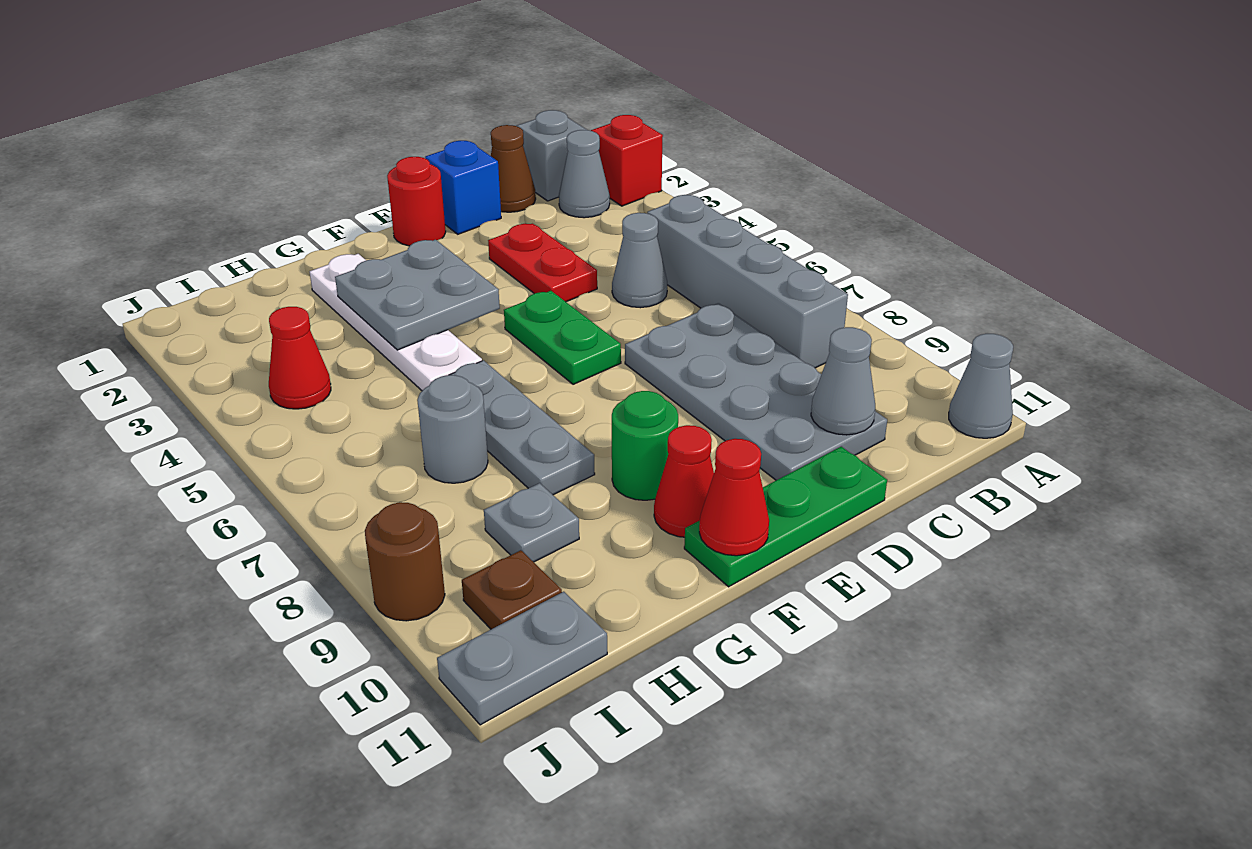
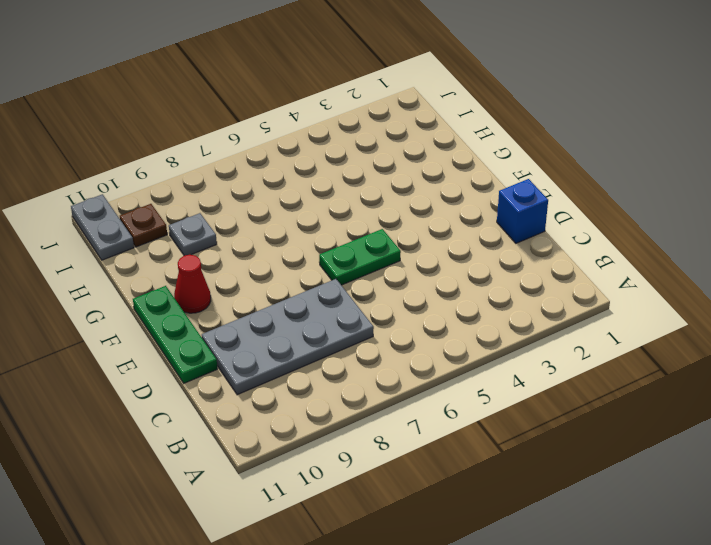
none -> red brick A2 level 1
none -> grey cone A11 level 1
none -> grey brick B1 level 1

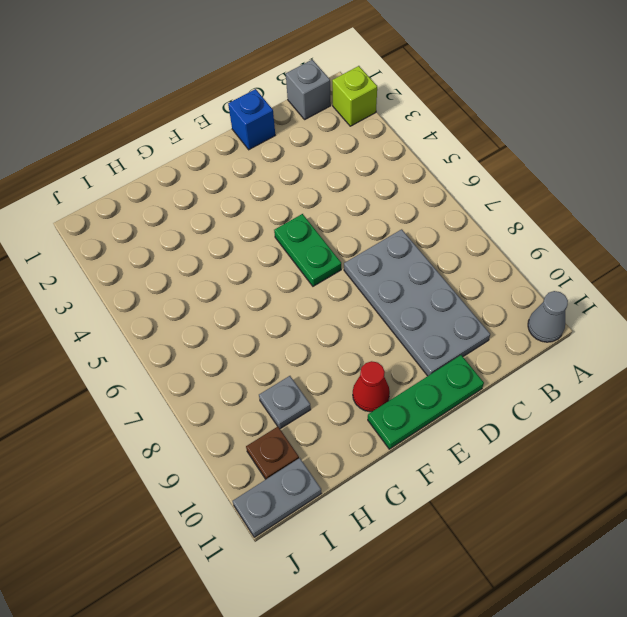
lime brick A2 level 1 -> red brick A2 level 1
none -> grey cone B2 level 1
none -> grey brick B5:B8 level 1
none -> brown cone C1 level 1

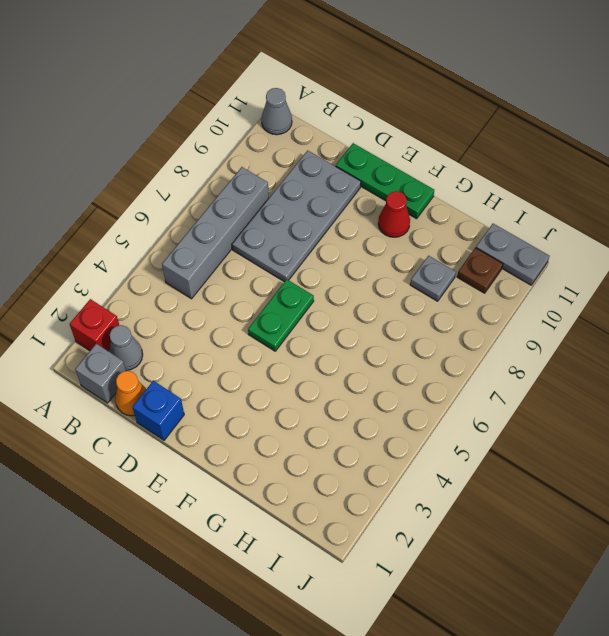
orange cone C1 level 1 -> brown cone C1 level 1
none -> grey cone C5 level 1
none -> red plate D3:D4 level 1
none -> red round brick E1 level 1

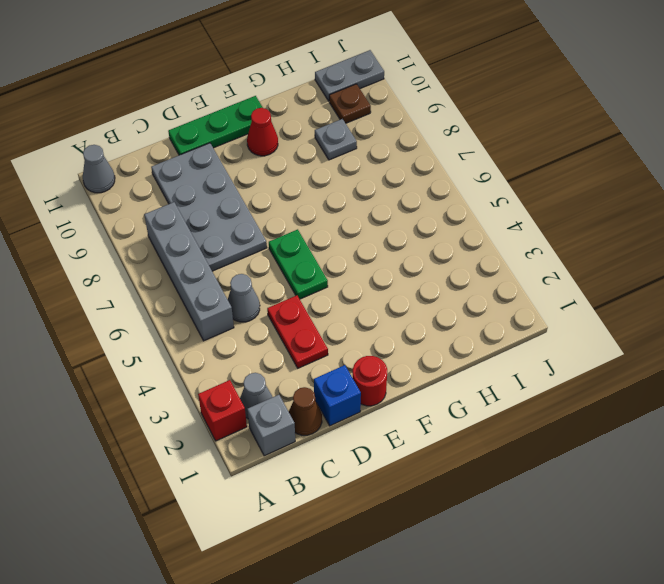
none -> green round brick F9 level 1
none -> white plate G2:G5 level 1
none -> grey plate G6:G8 level 1

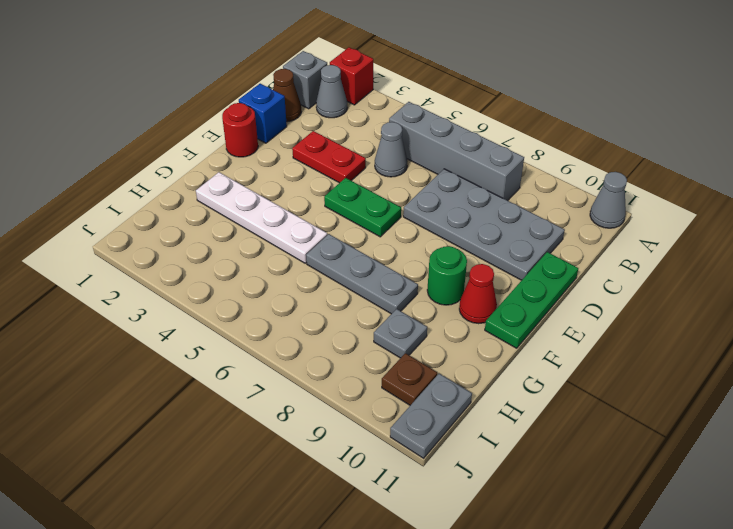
none -> grey round brick H7 level 1
none -> red cone I4 level 1
none -> brown round brick J9 level 1

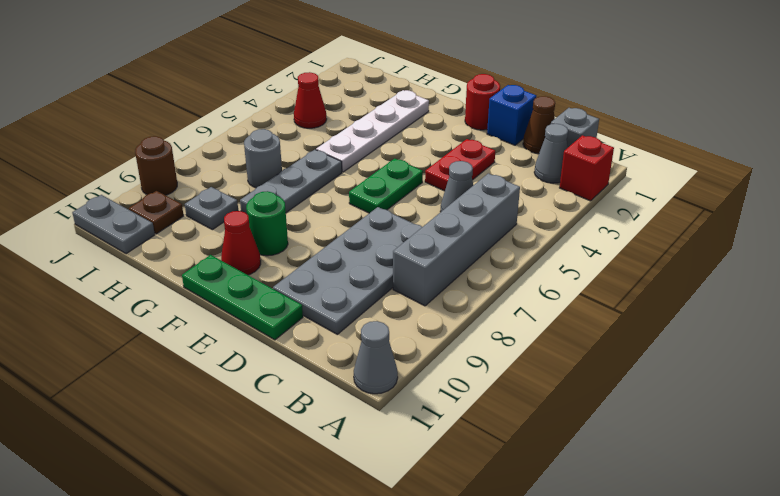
none -> grey cone C10 level 2
none -> grey plate F3:G4 level 2
none -> red cone F11 level 2

